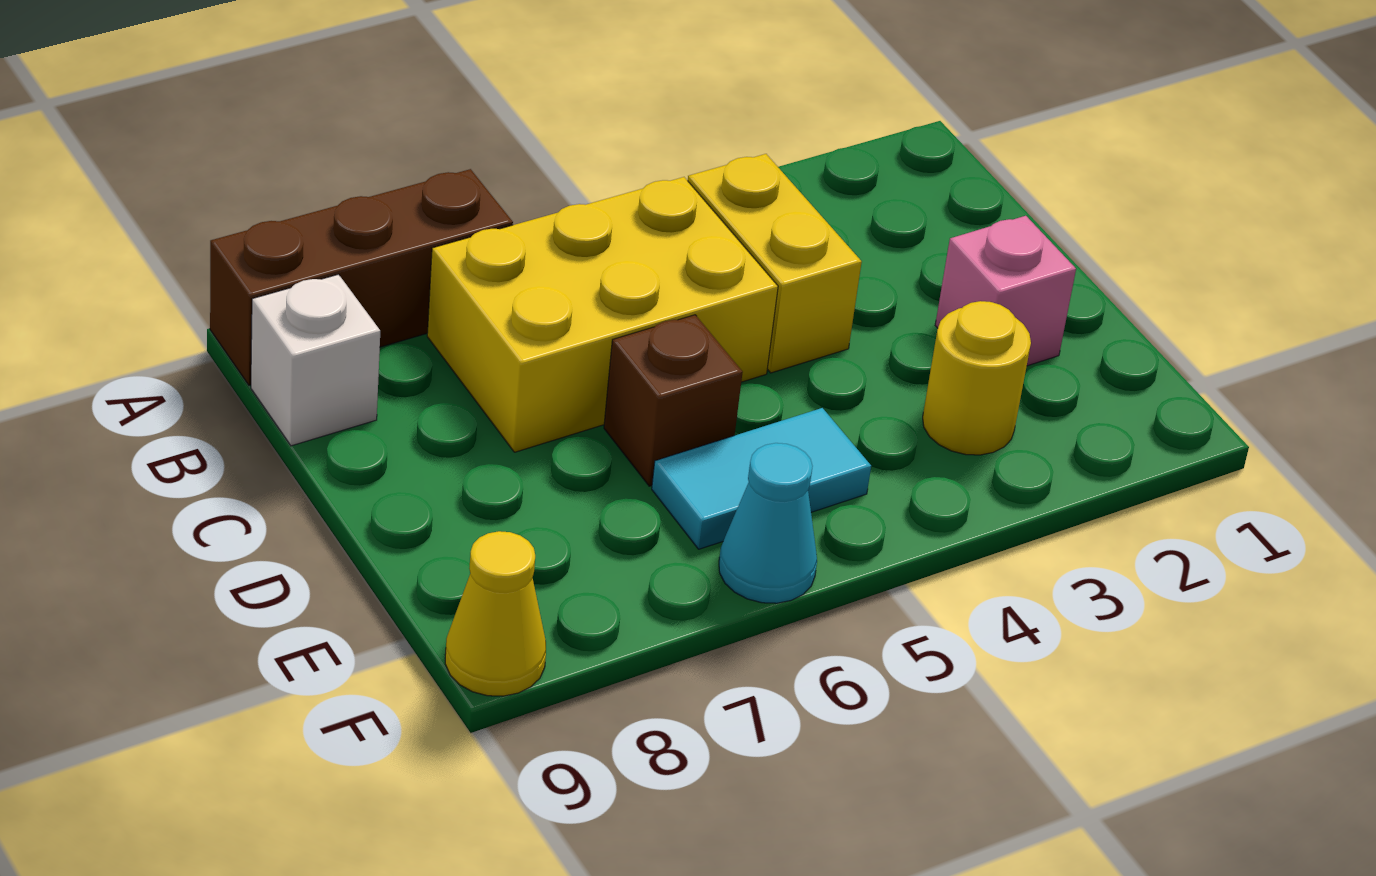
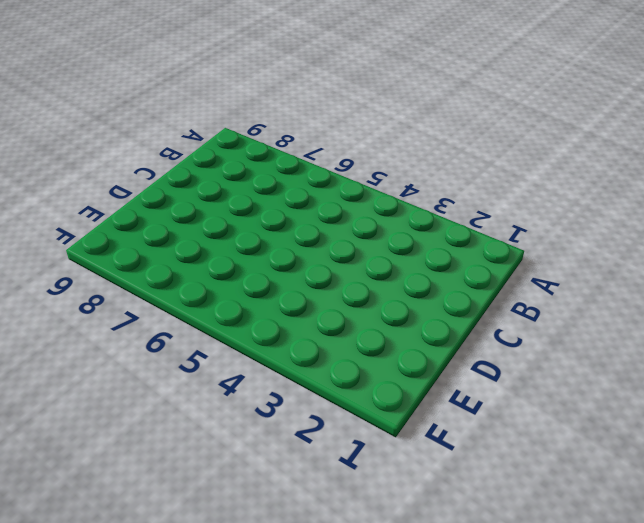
none -> brown brick A7:A9 level 1
none -> yellow brick B4:C4 level 1

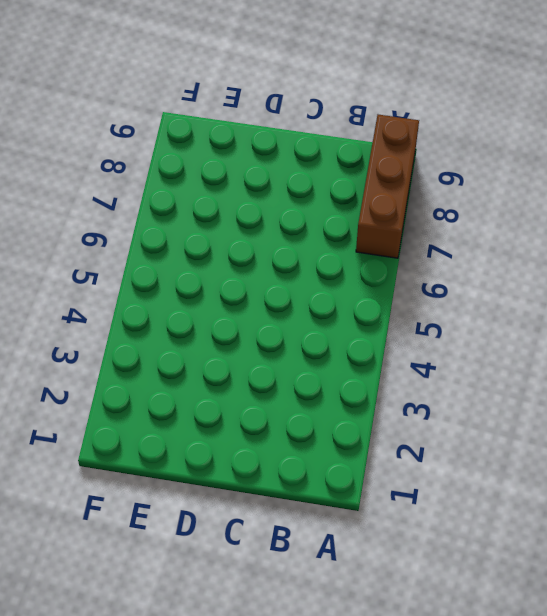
none -> yellow brick B4:C4 level 1
none -> yellow brick B5:C7 level 1

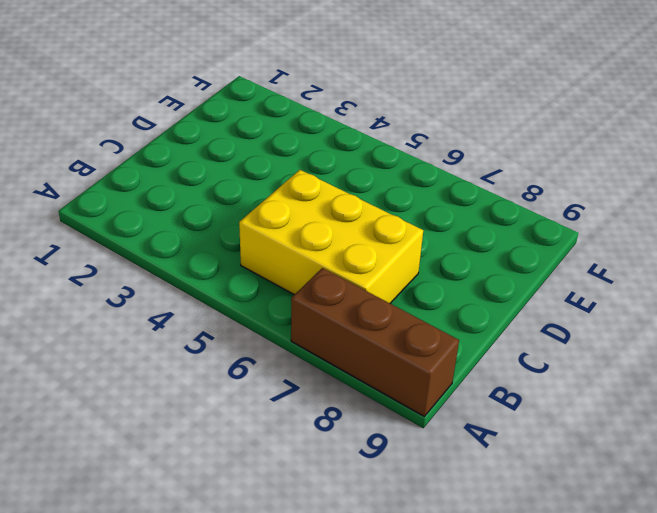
none -> yellow brick B4:C4 level 1
none -> white brick B9 level 1

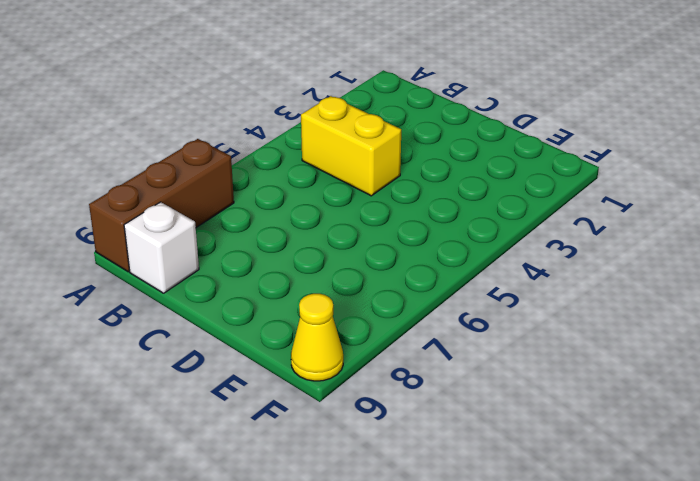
none -> yellow brick B5:C7 level 1
none -> pink brick D2 level 1

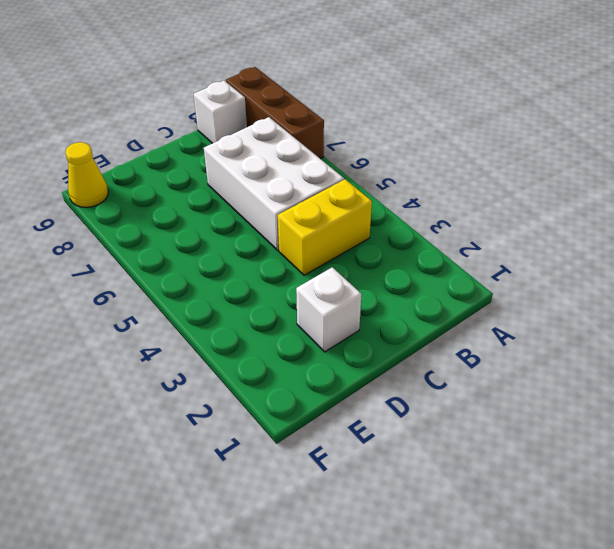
white brick B5:C7 level 1 -> yellow brick B5:C7 level 1
white brick D2 level 1 -> pink brick D2 level 1
none -> brown brick D6 level 1
none -> yellow round brick E3 level 1

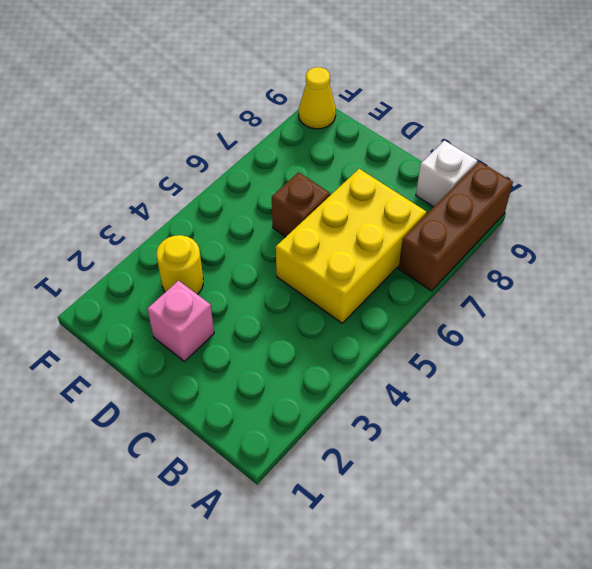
none -> yellow brick B4:C4 level 1
none -> cyan tile E5:E6 level 1

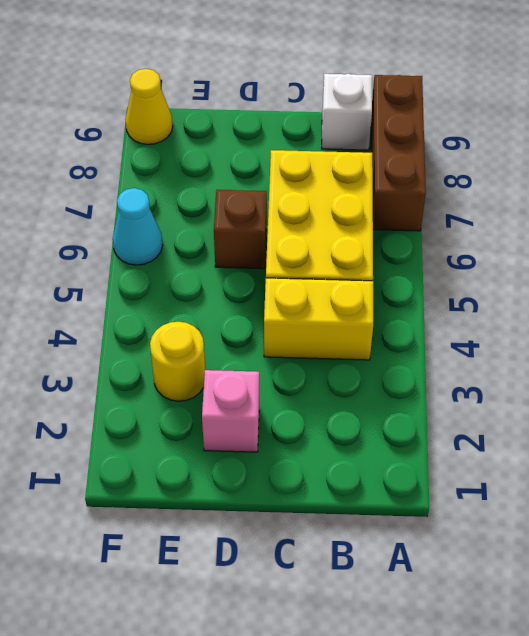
none -> cyan tile E5:E6 level 1

